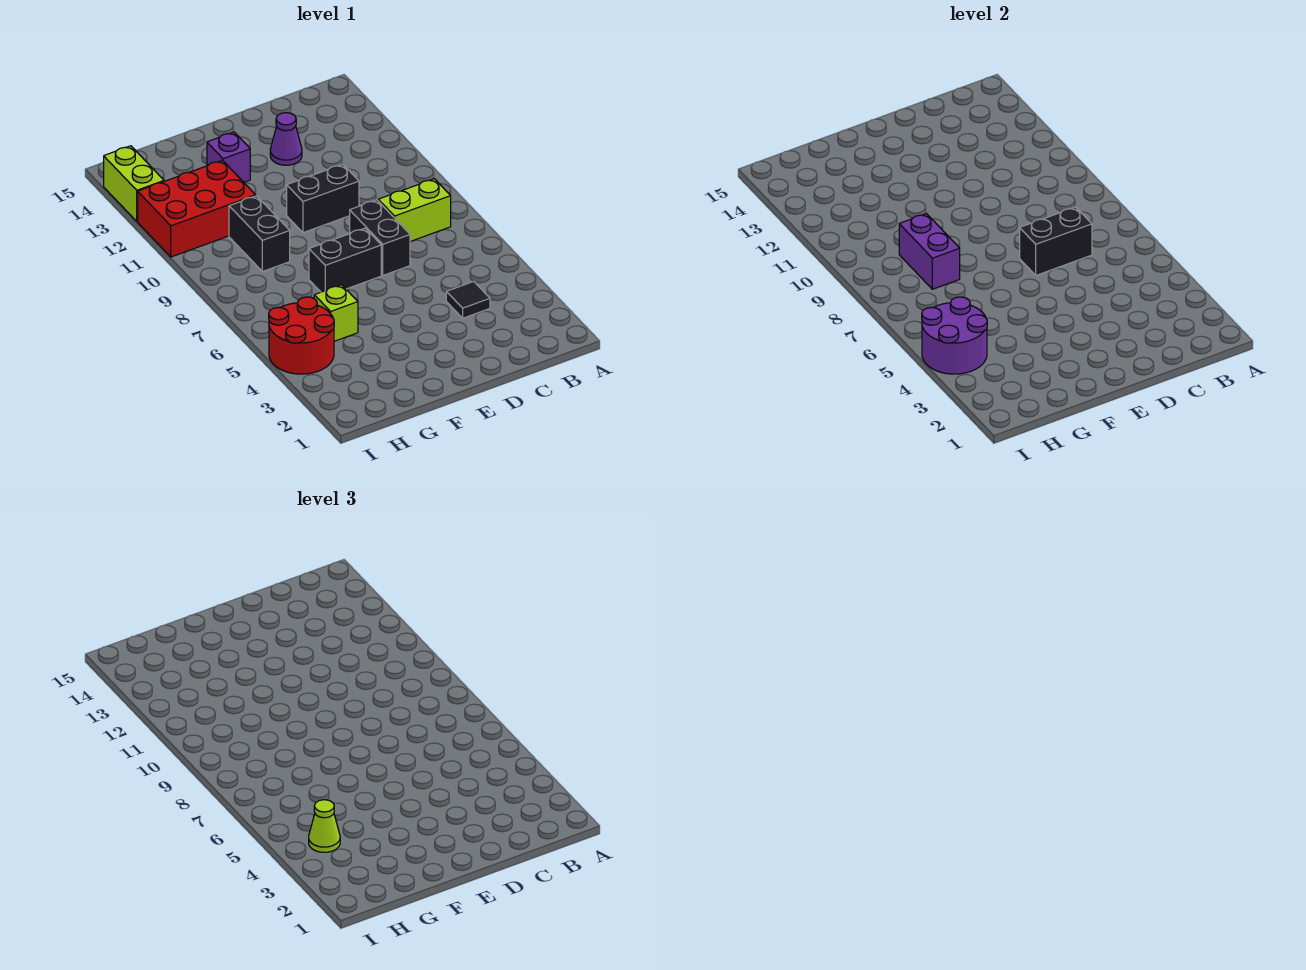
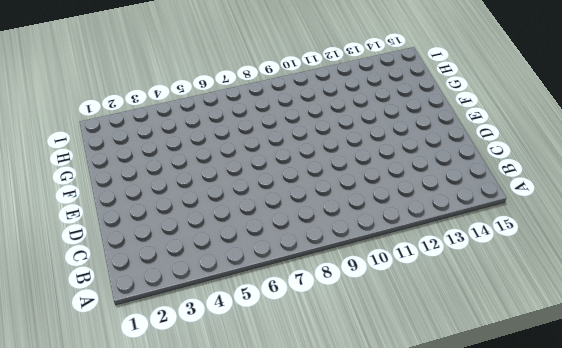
none -> lime brick B8:C8 level 1
none -> black tile C4 level 1
none -> black brick D7:D8 level 1

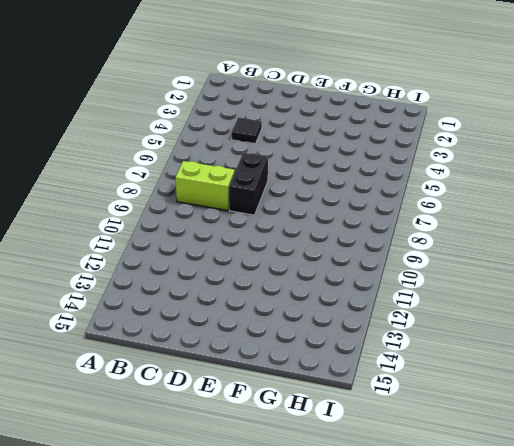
none -> black brick D10:E10 level 1
none -> purple cone D13 level 1
none -> black brick E7:F7 level 1

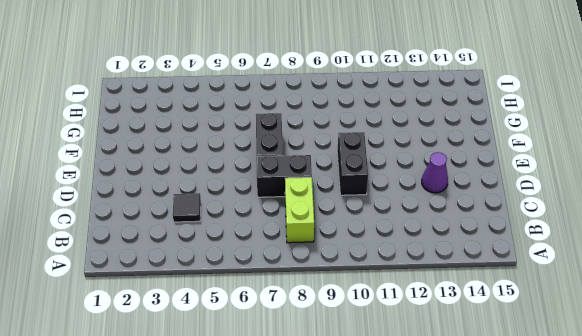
none -> purple brick F13 level 1
none -> lime brick G5 level 1
none -> black brick G9:G10 level 1

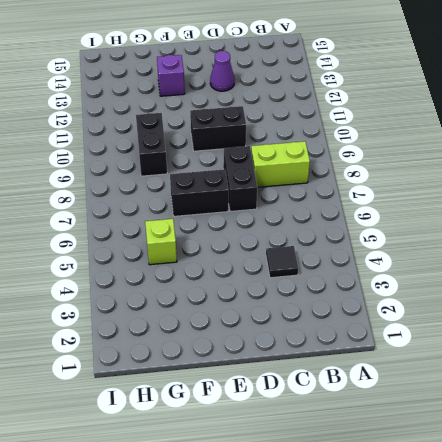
none -> red brick G11:I12 level 1
none -> red round brick H4:I5 level 1
none -> lime brick I13:I14 level 1

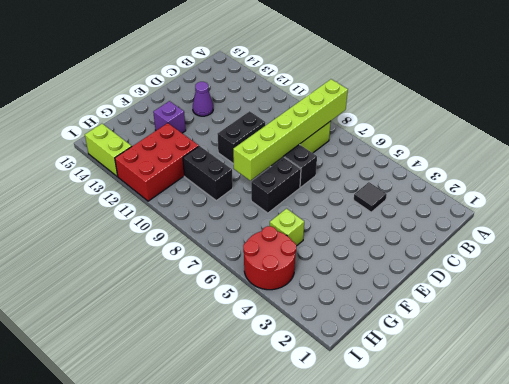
lime brick A8:F8 level 2 -> none
none -> black brick C7:D7 level 2
none -> purple brick G8:G9 level 2
none -> purple round brick H4:I5 level 2

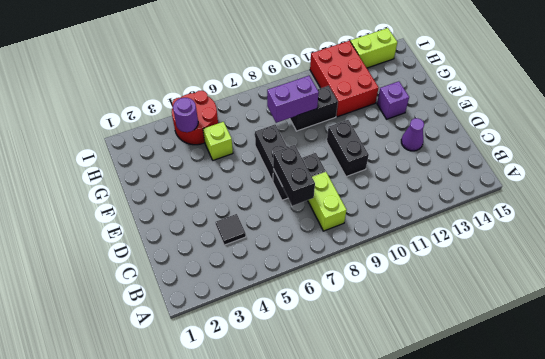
purple round brick H4 level 2 -> purple round brick H4:I5 level 2
none -> lime cone H4 level 3

